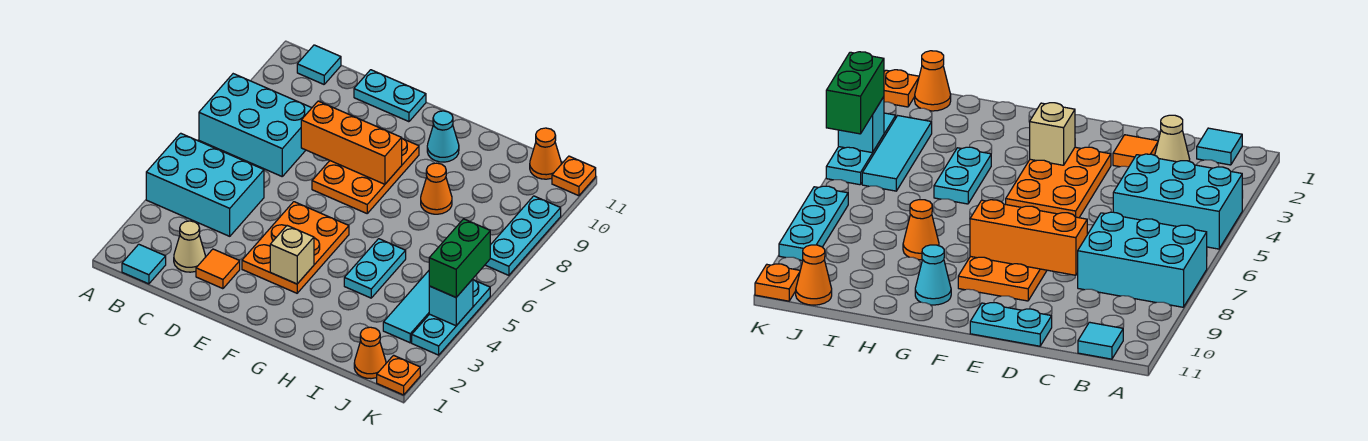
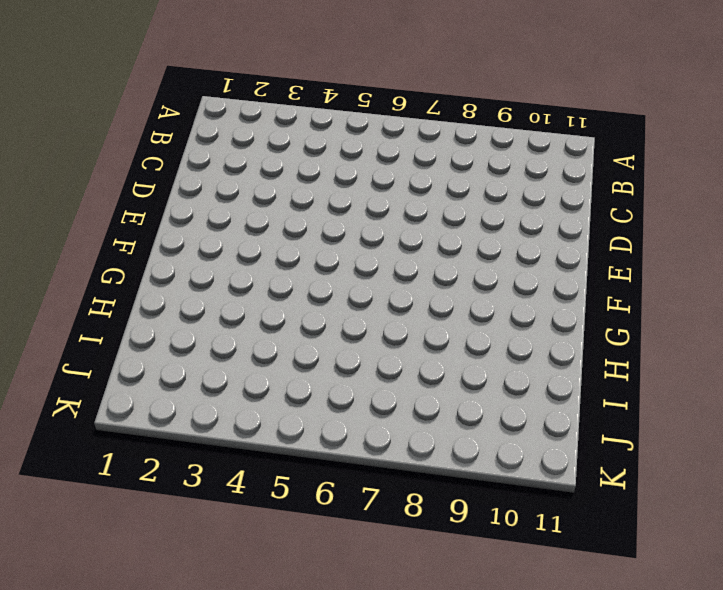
none -> cyan brick A4:C5 level 1
none -> cyan brick A7:C8 level 1
none -> cyan tile B1 level 1

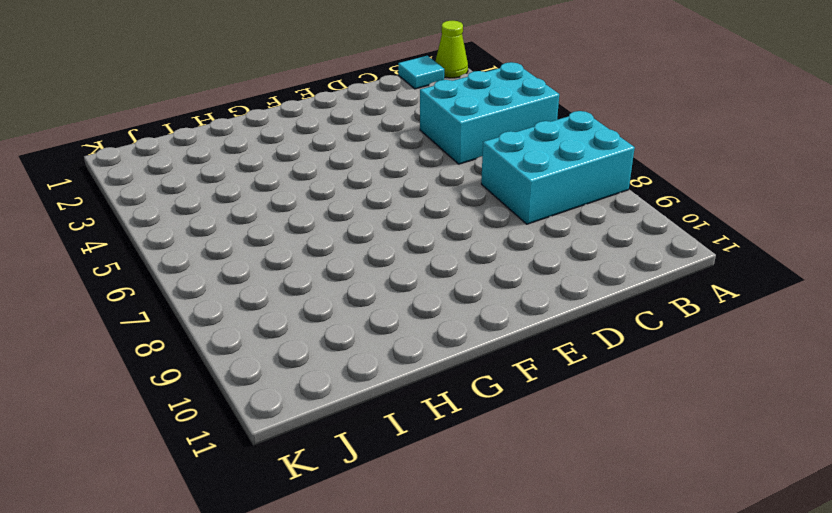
lime cone A1 level 1 -> none
none -> cyan tile B11 level 1
none -> tan cone C2 level 1
none -> orange tile D2 level 1

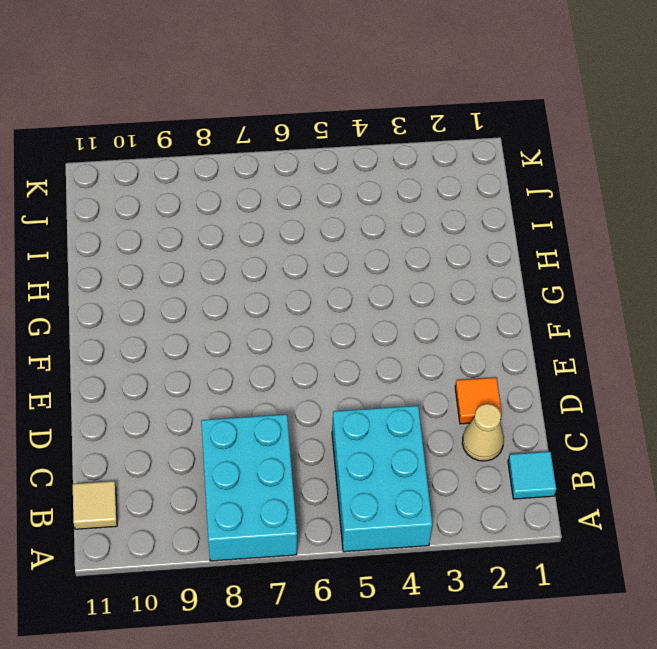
tan tile B11 level 1 -> cyan tile B11 level 1
none -> cyan plate D11:E11 level 1
none -> orange plate E3:F5 level 1
none -> orange plate E7:F9 level 1

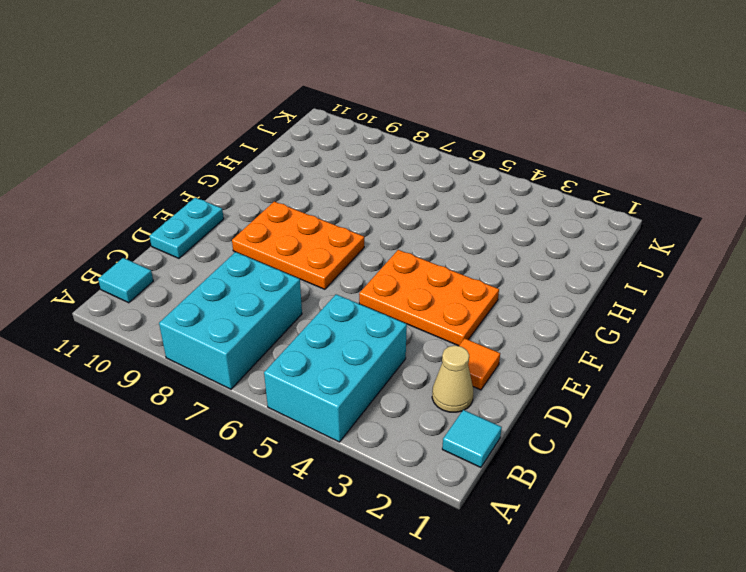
none -> cyan cone G10 level 1
none -> cyan plate H4:H5 level 1
none -> orange cone H8 level 1

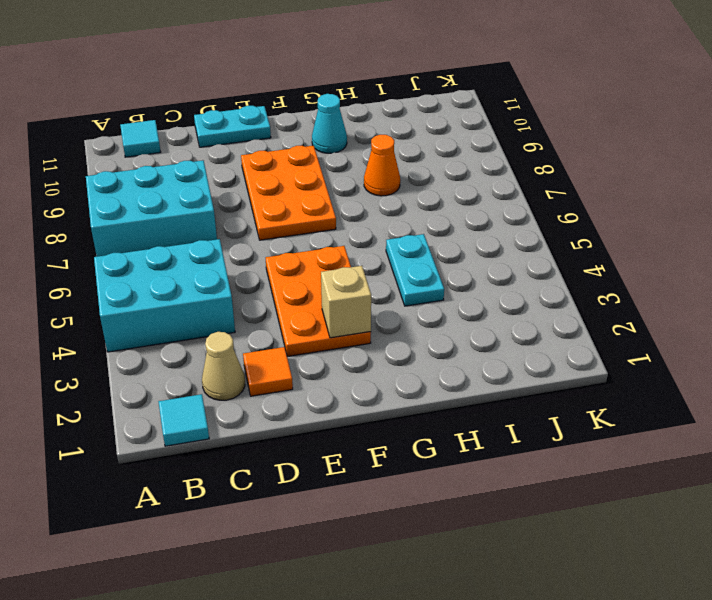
none -> orange cone J1 level 1
none -> cyan tile J3:J5 level 1
none -> orange cone J11 level 1

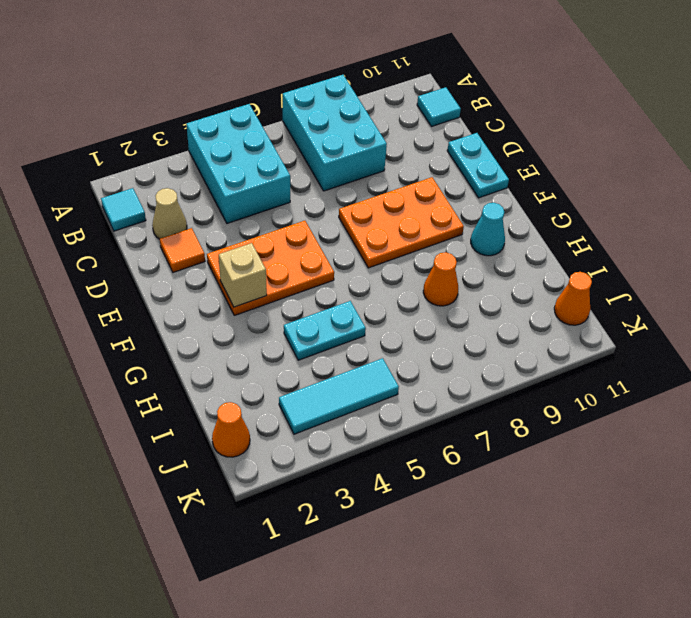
none -> orange plate K1 level 1
none -> cyan plate K3:K5 level 1
none -> cyan plate K7:K9 level 1

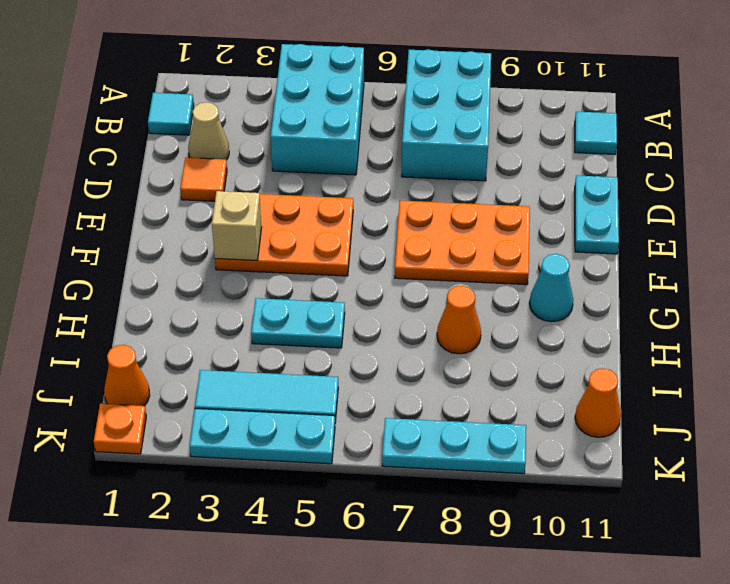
none -> orange plate K11 level 1
none -> orange brick D8:F8 level 2
none -> cyan brick K4 level 2

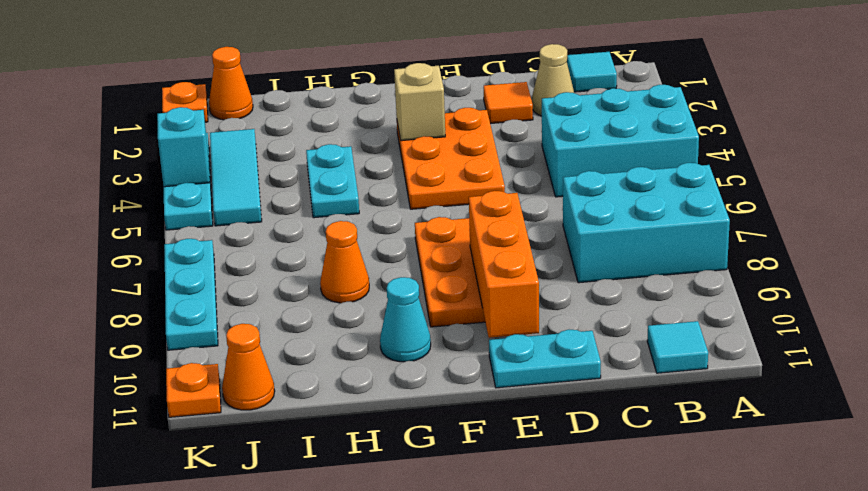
orange brick E8:E10 level 2 -> orange brick D8:F8 level 2
none -> green brick K4:K5 level 3

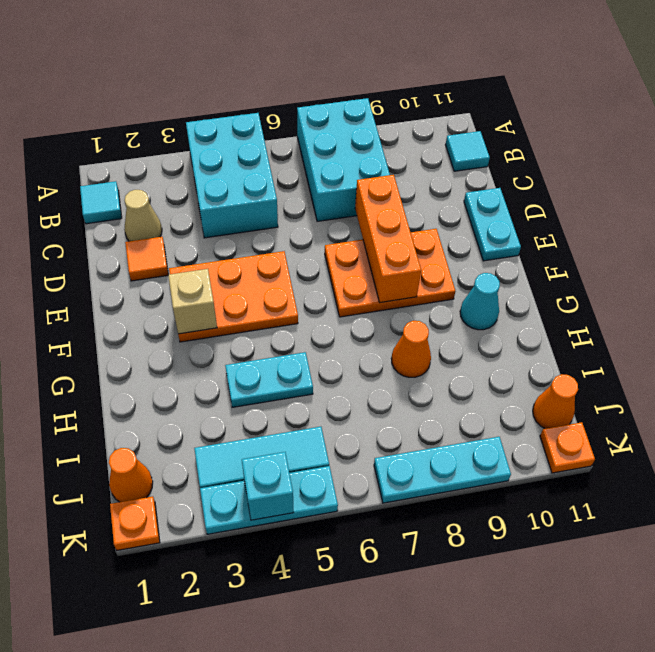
none -> green brick K4:K5 level 3

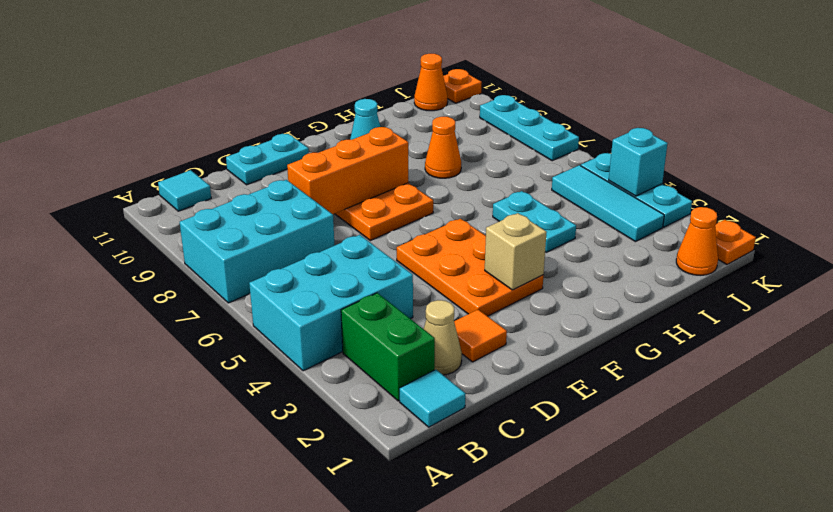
green brick B2:B3 level 1 -> green brick K4:K5 level 3

